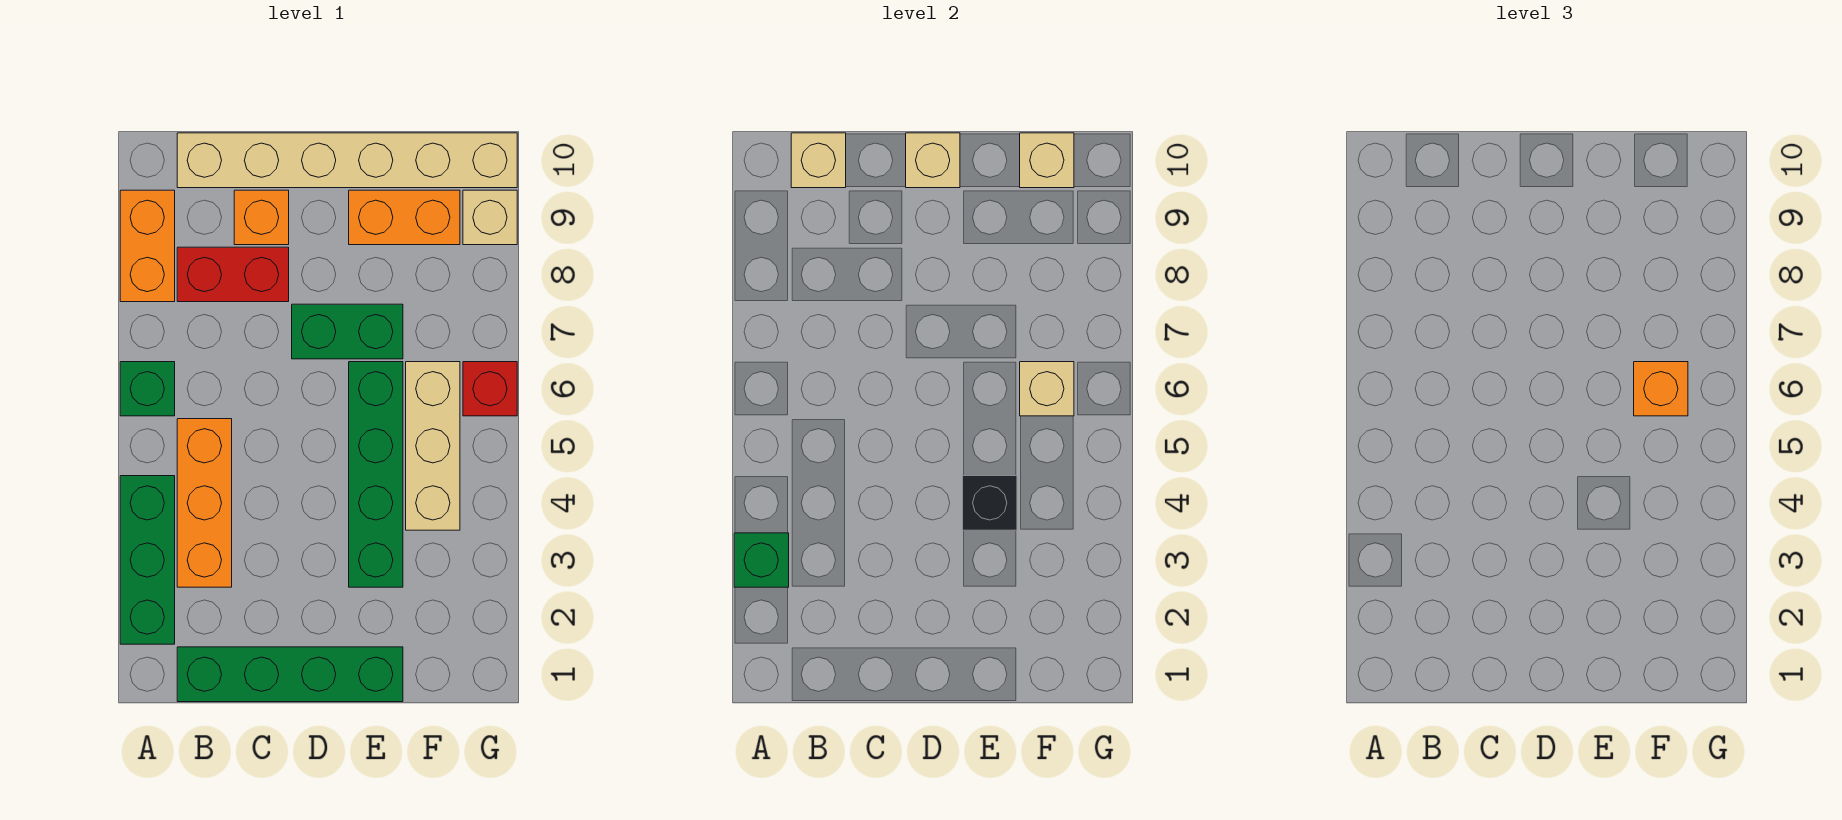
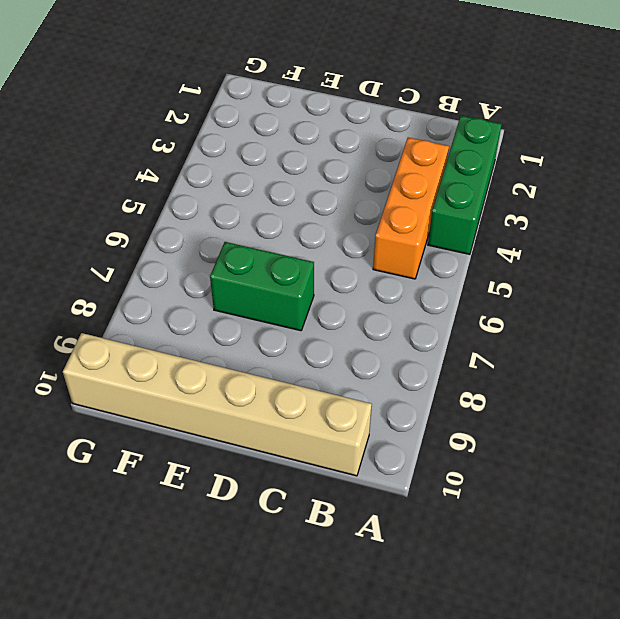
none -> green brick A6 level 1
none -> orange brick A8:A9 level 1
none -> green brick B1:E1 level 1

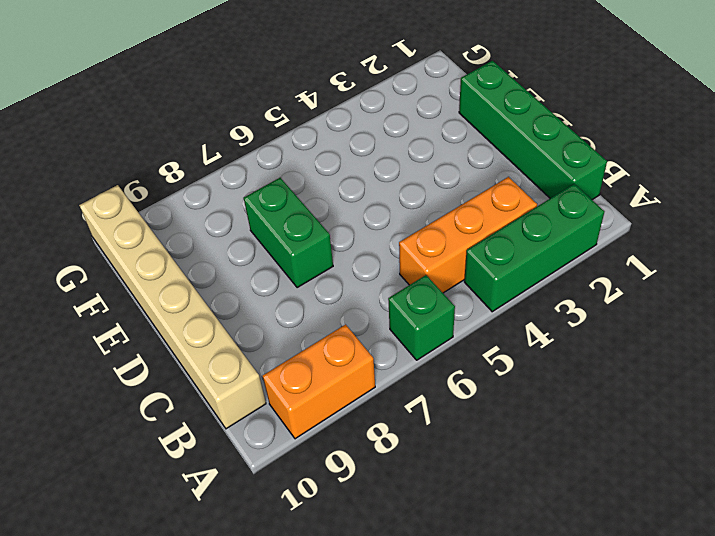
none -> red brick B8:C8 level 1
none -> orange brick C9 level 1
none -> green brick E3:E6 level 1

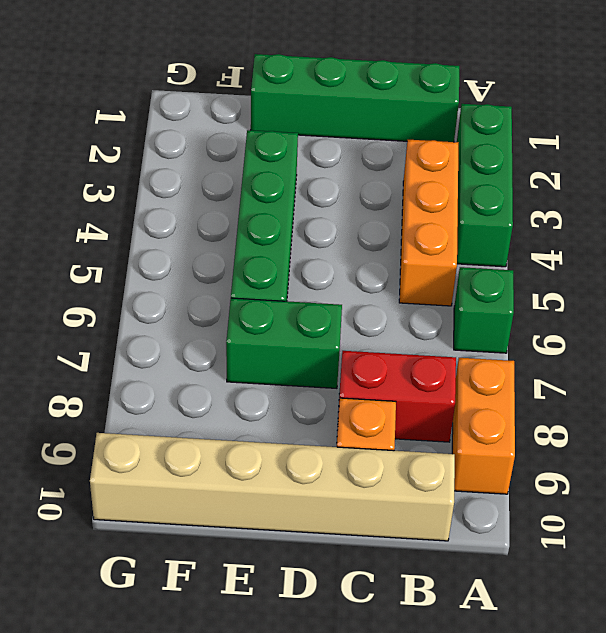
none -> orange brick E9:F9 level 1
none -> tan brick F4:F6 level 1
none -> red brick G6 level 1

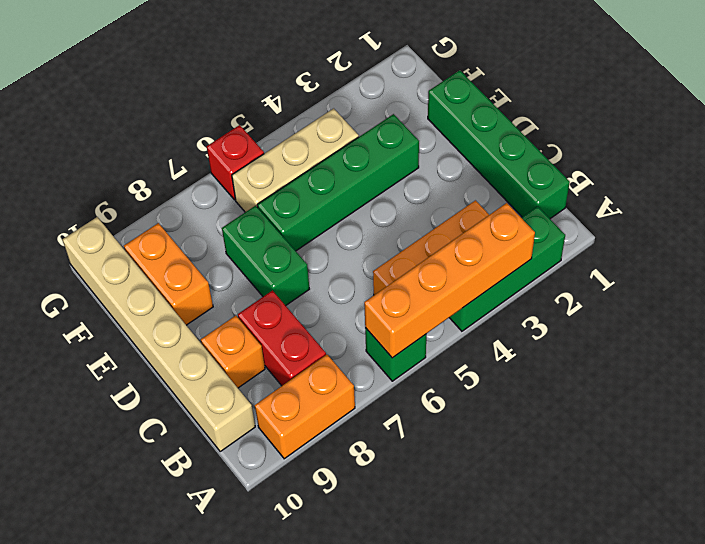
orange brick A3:A6 level 2 -> green brick A3 level 2
none -> tan brick G9 level 1
none -> tan brick B10 level 2
none -> tan brick D10 level 2

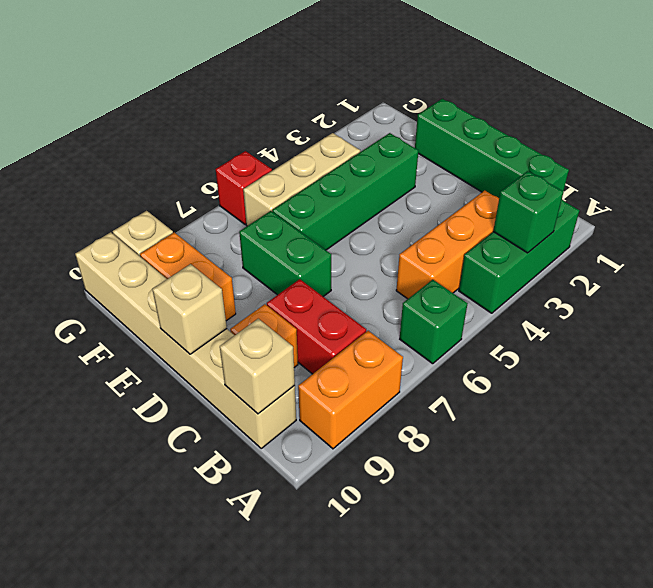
none -> black brick E4 level 2
none -> tan brick F6 level 2
none -> tan brick F10 level 2

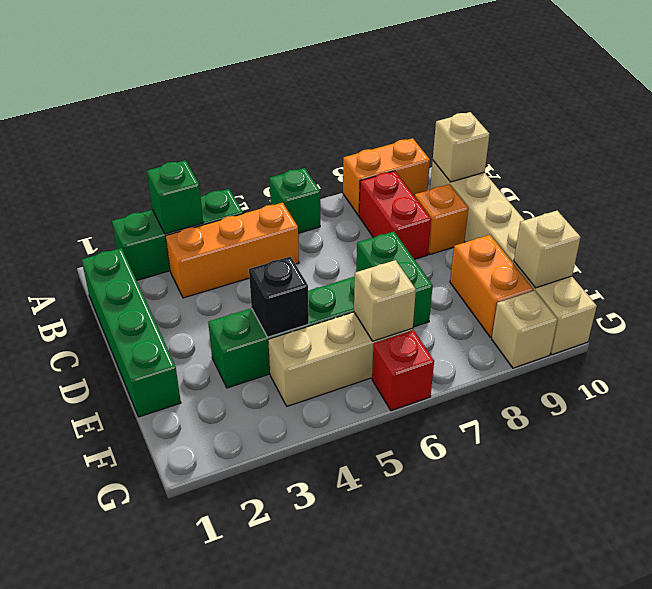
none -> tan brick D10 level 2
none -> orange brick F6 level 3

